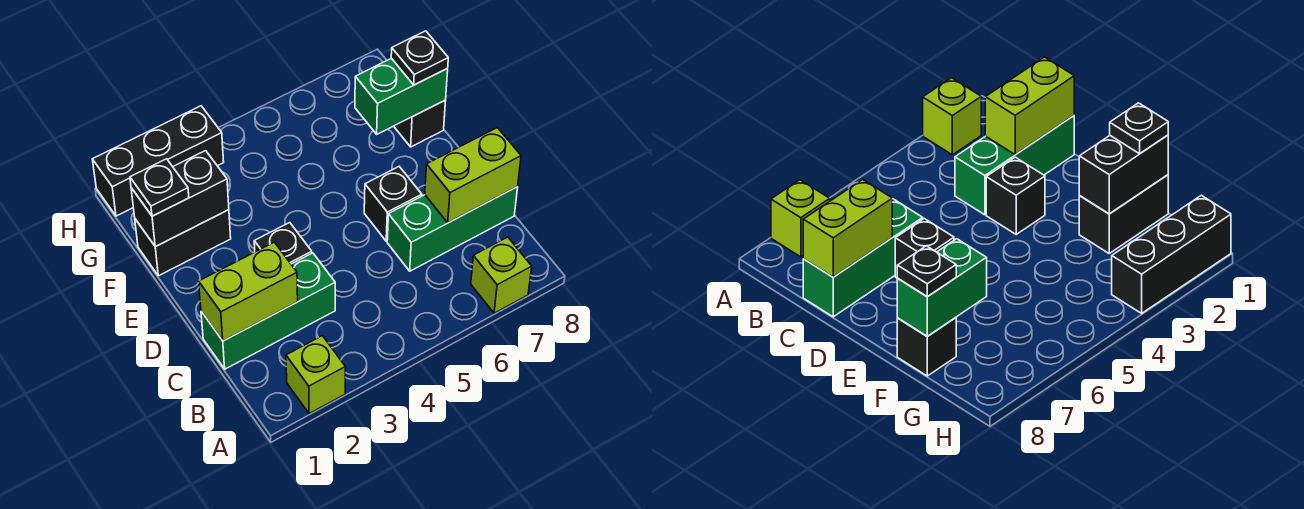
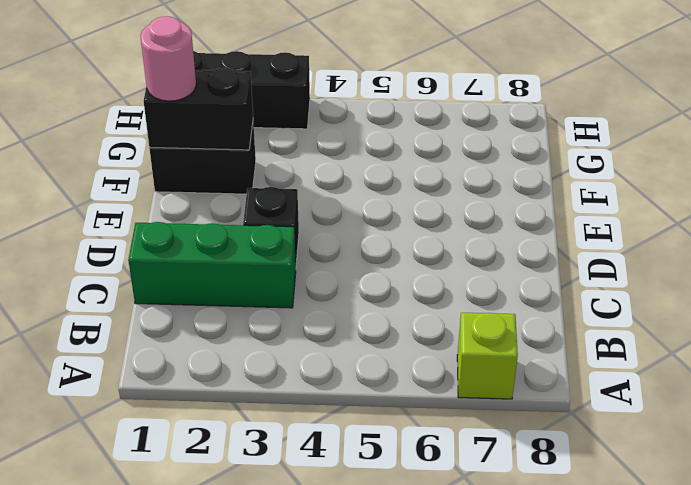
pink round brick F1 level 3 -> black plate F1 level 3
none -> lime brick A2 level 1
none -> green brick C6:C8 level 1
none -> black brick D6 level 1

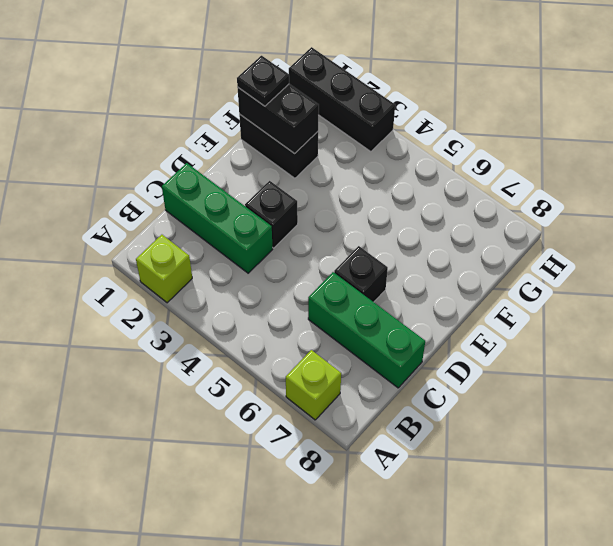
none -> black brick F8 level 1
none -> lime brick C1:C2 level 2
none -> lime brick C7:C8 level 2

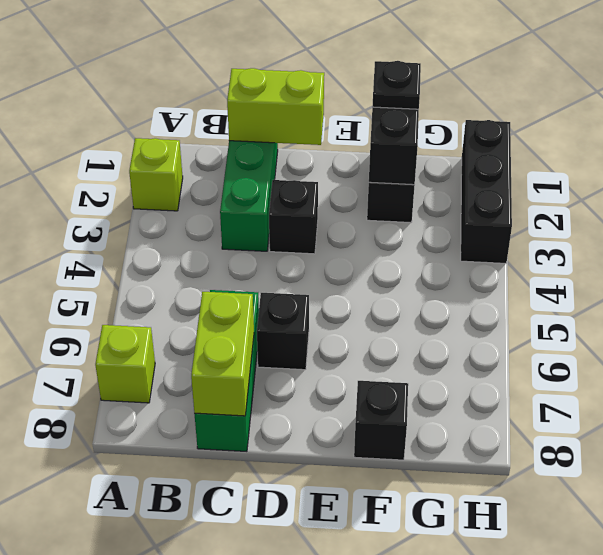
lime brick C1:D1 level 2 -> lime brick C1:C2 level 2
none -> green brick F7:F8 level 2
none -> black plate F8 level 3

